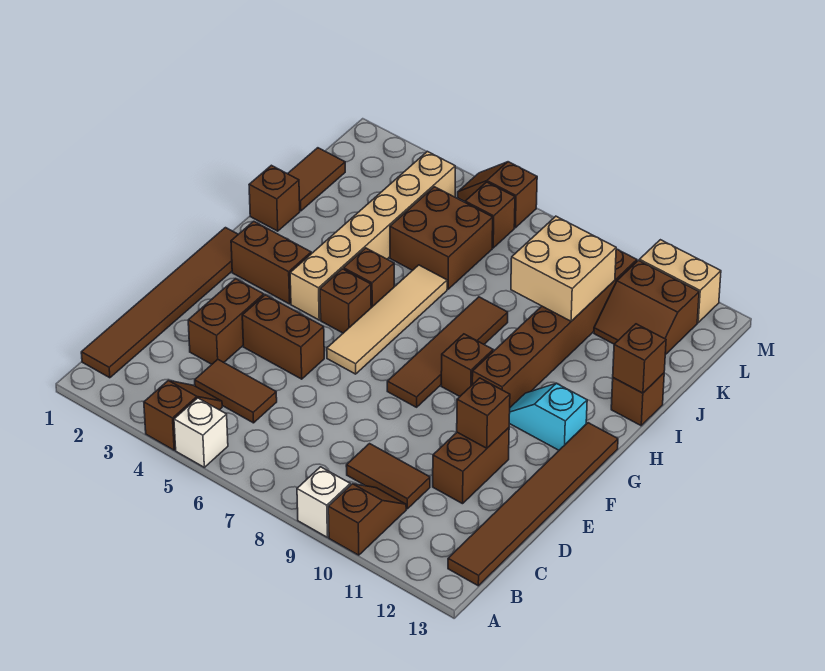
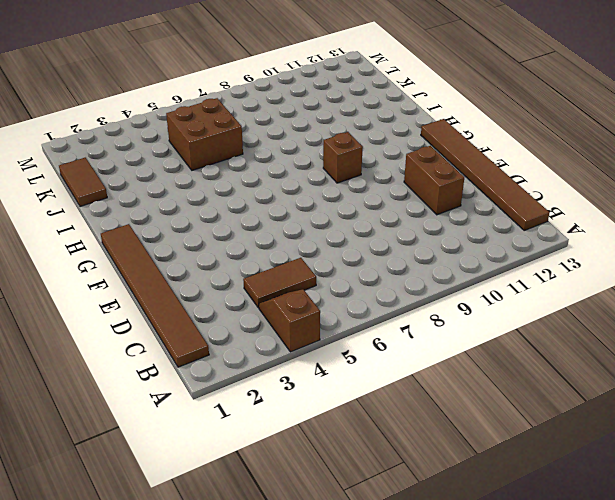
none -> white brick A5 level 1
none -> white brick A9 level 1
none -> brown slope A10:B10 level 1 top A
none -> brown tile C9:C10 level 1

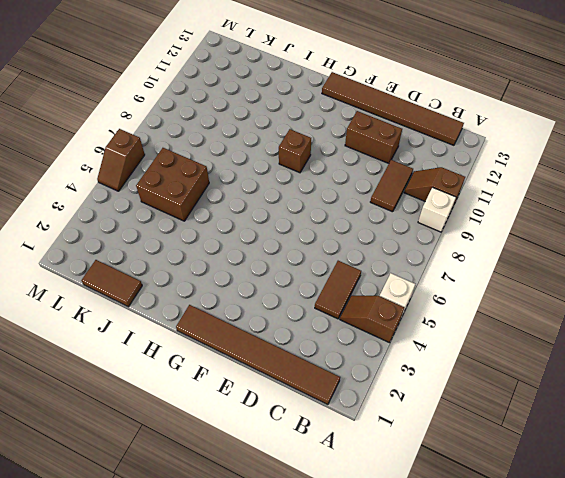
none -> brown brick D3:E3 level 1
none -> brown brick E4:E5 level 1
none -> tan tile F6:I6 level 1
none -> brown tile F8:I8 level 1

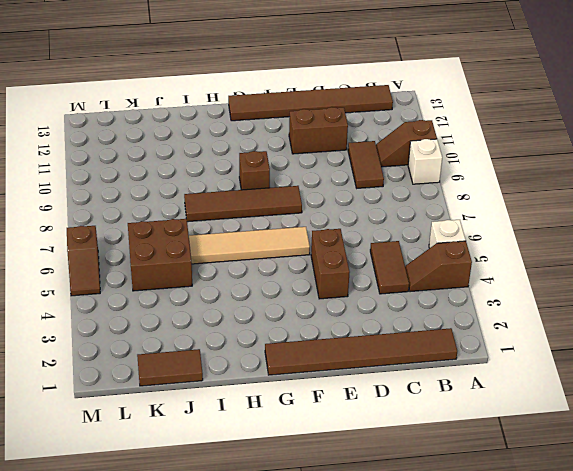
none -> brown brick D3:E3 level 1
none -> brown brick G2:G3 level 1
none -> tan brick G4:L4 level 1
none -> brown brick G5 level 1

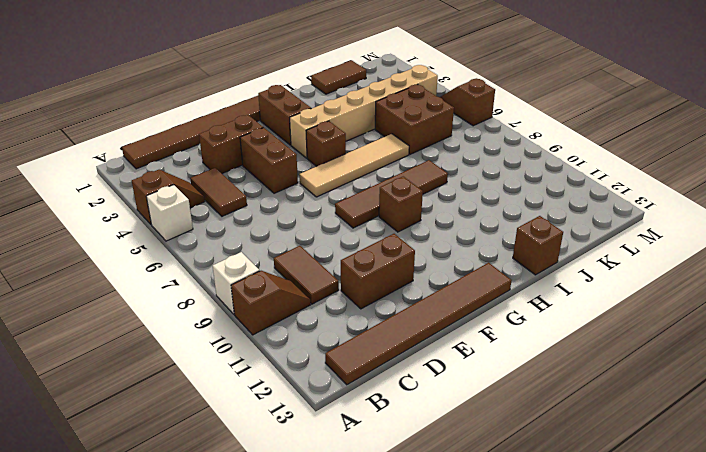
none -> brown brick G10:L10 level 1
none -> cyan slope G11:G12 level 1 top 12
none -> brown brick H5 level 1
none -> brown brick I1 level 1

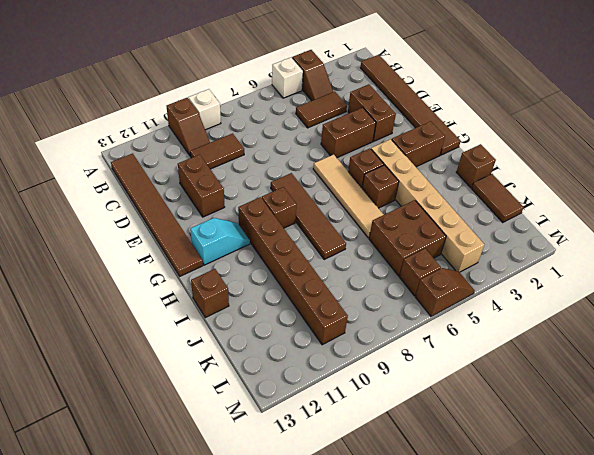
none -> brown slope K11:L12 level 1 top L
none -> tan brick M11:M12 level 1
none -> brown brick E11 level 2
none -> brown brick I13 level 2

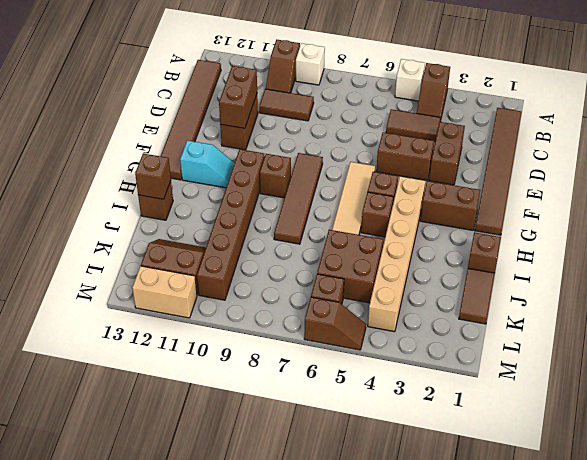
brown brick D11:E11 level 2 -> brown brick E11 level 2
none -> tan brick J9:K10 level 2

